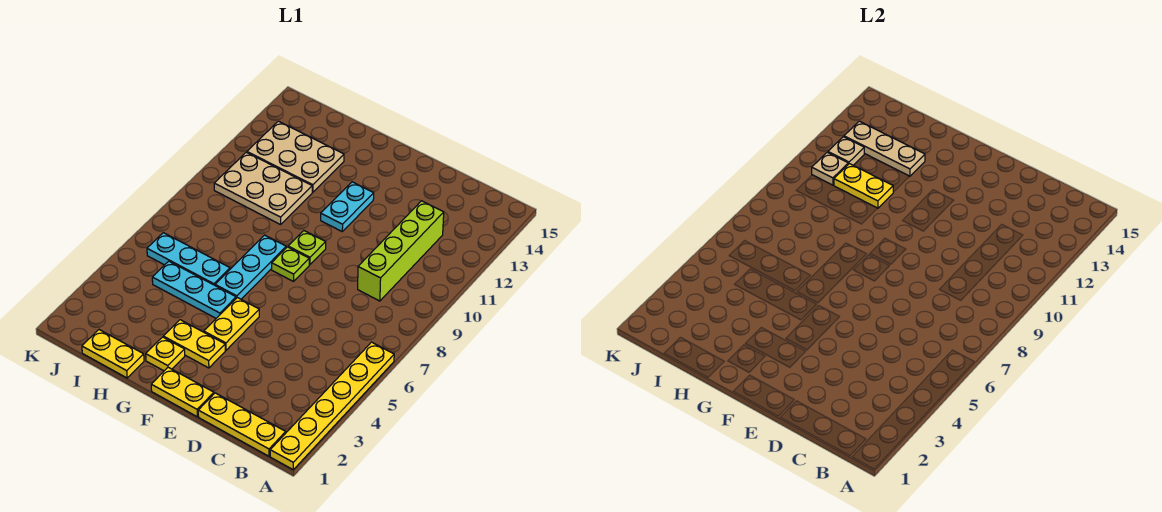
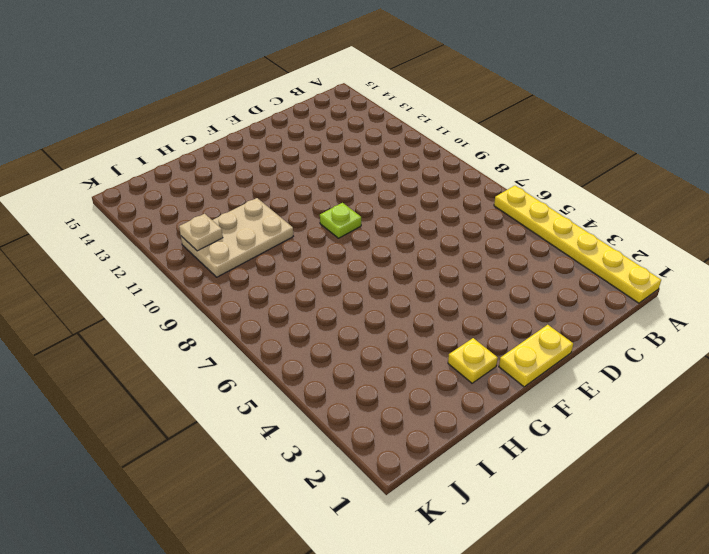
none -> yellow plate B1:D1 level 1
none -> lime brick C9:C12 level 1
none -> yellow plate F3:G3 level 1

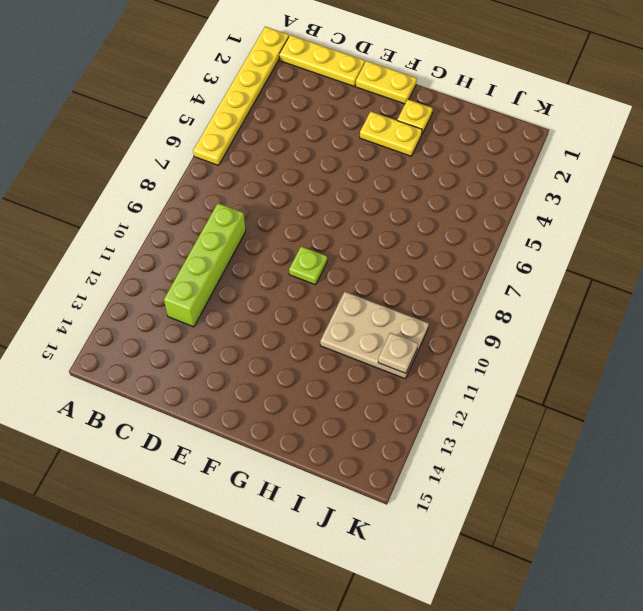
none -> yellow plate F4:F5 level 1
none -> lime plate F8 level 1
none -> cyan plate F11:F12 level 1

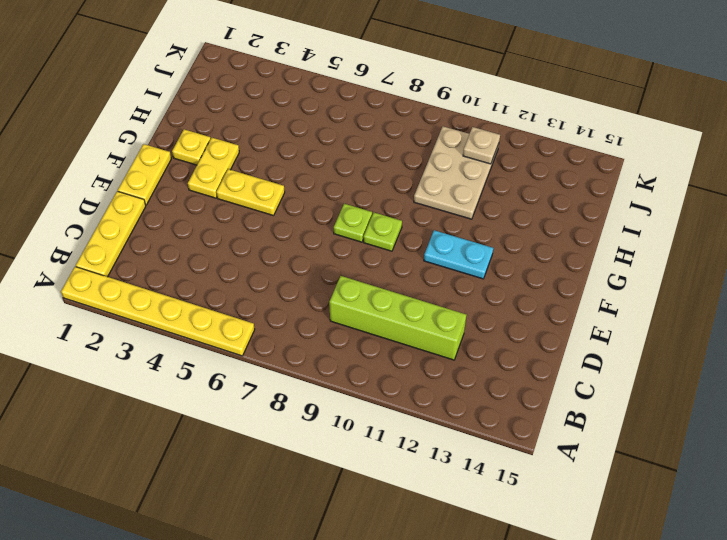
none -> cyan plate G5:I5 level 1
none -> cyan plate G6:G8 level 1
none -> yellow plate H1:I1 level 1

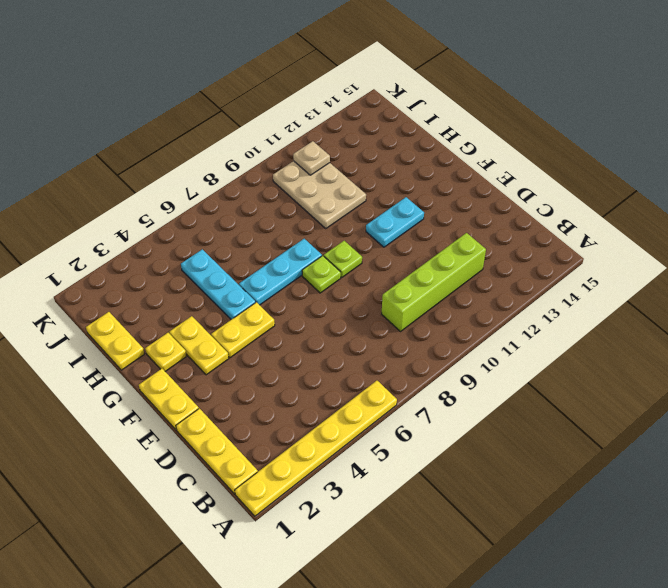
none -> cyan plate H6:J6 level 1
none -> tan plate H12:J13 level 1
none -> yellow plate H11:I11 level 2

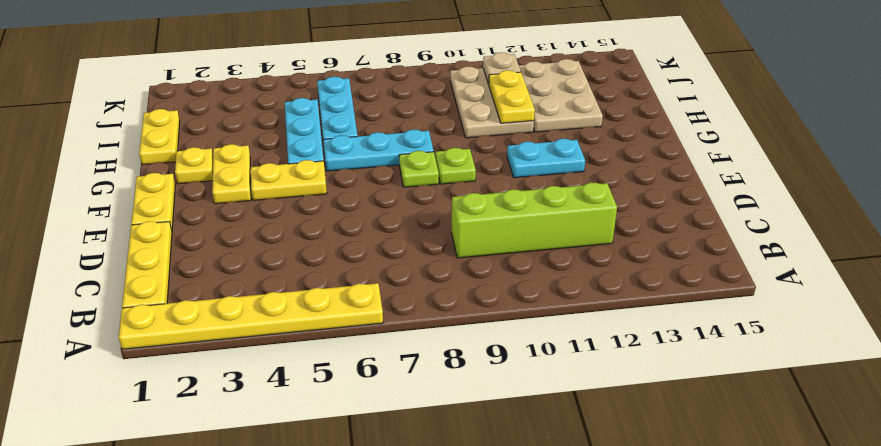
none -> tan plate H13:J13 level 2
none -> tan plate J12 level 2

